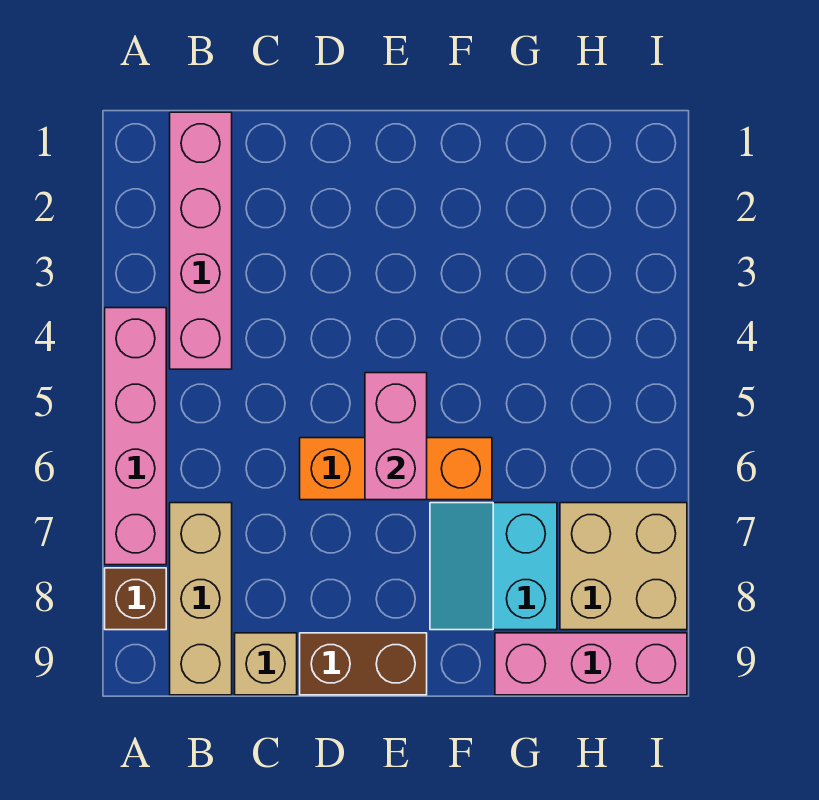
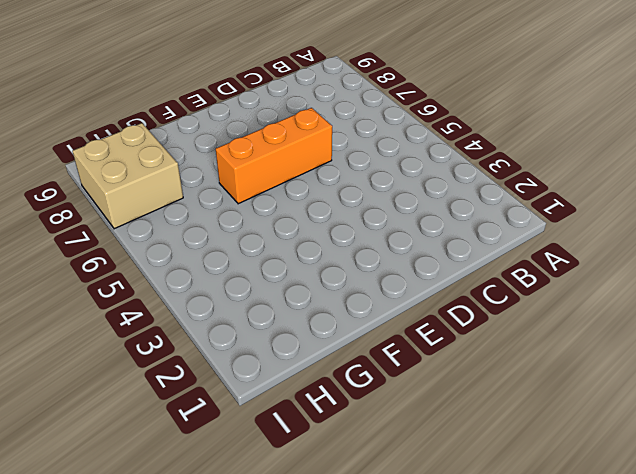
none -> pink brick A4:A7 level 1
none -> brown brick A8 level 1

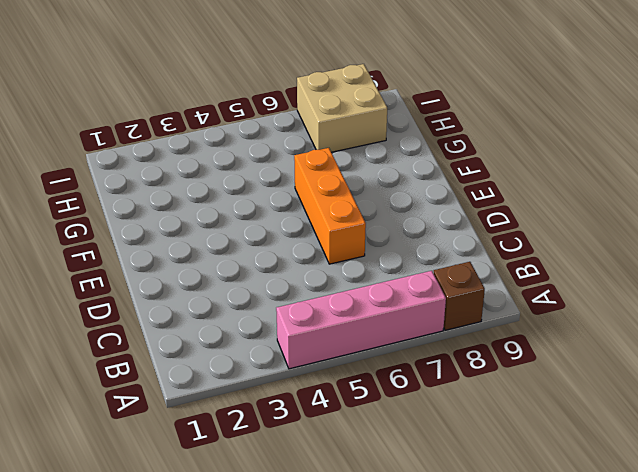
none -> pink brick B1:B4 level 1
none -> tan brick B7:B9 level 1

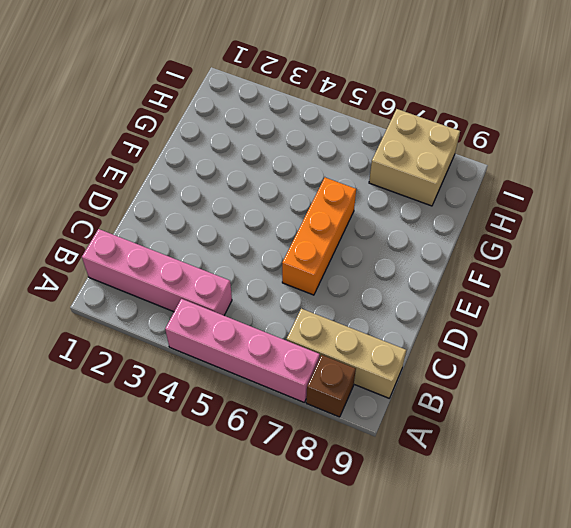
none -> tan brick C9 level 1
none -> brown brick D9:E9 level 1

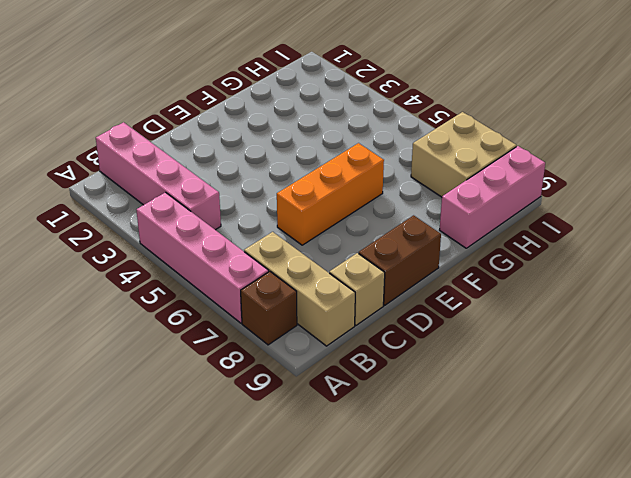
none -> cyan slope F7:G8 level 1 top G
none -> pink brick E5:E6 level 2

